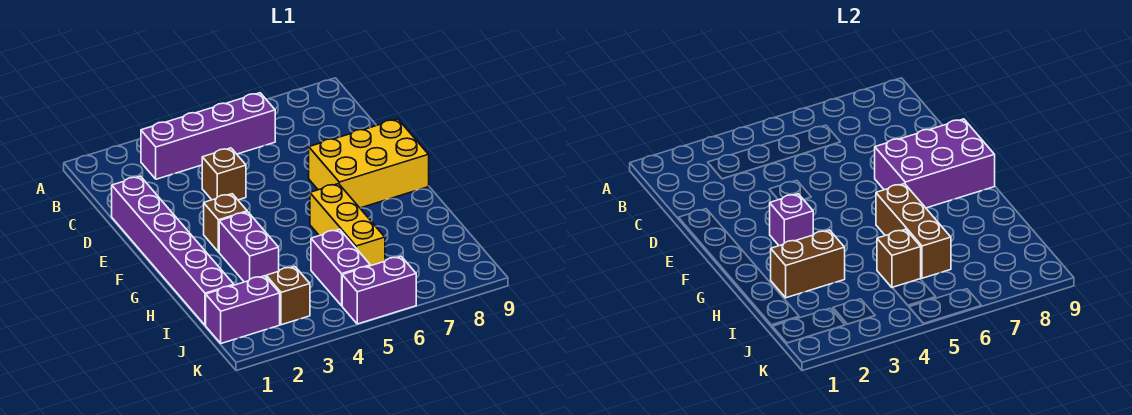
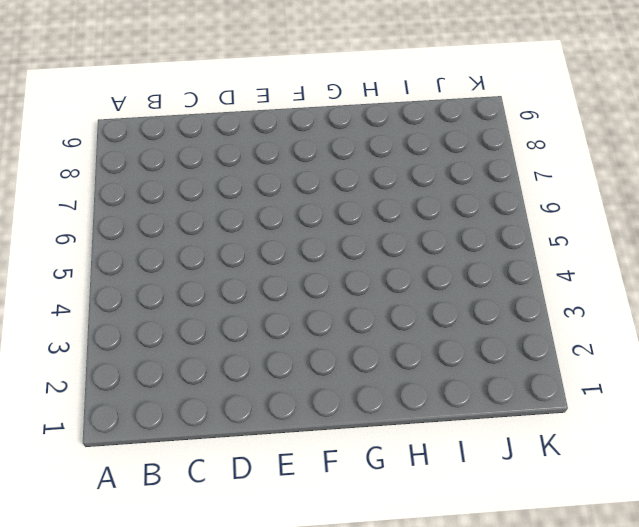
none -> purple brick B3:B6 level 1
none -> purple brick D1:I1 level 1
none -> brown brick D4 level 1

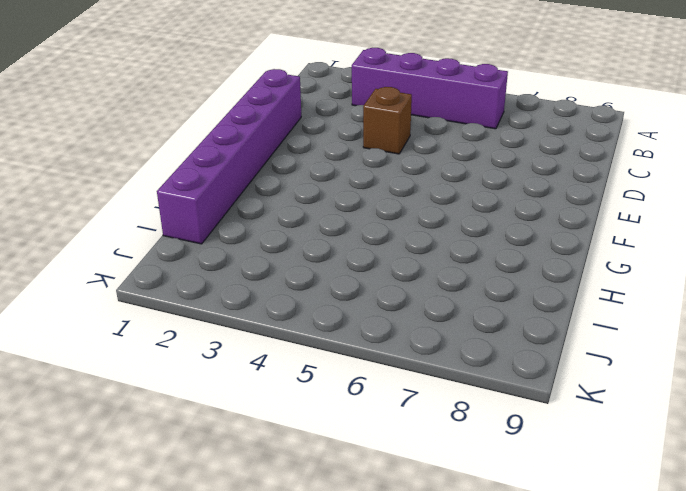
none -> yellow brick E7:F9 level 1
none -> brown brick F3 level 1
none -> purple brick G3:H3 level 1

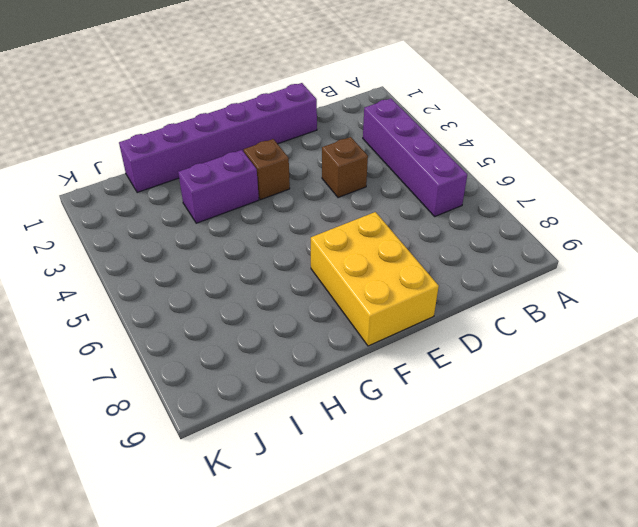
none -> yellow brick G6:I6 level 1
none -> purple brick I5:J5 level 1
none -> purple brick J1:J2 level 1

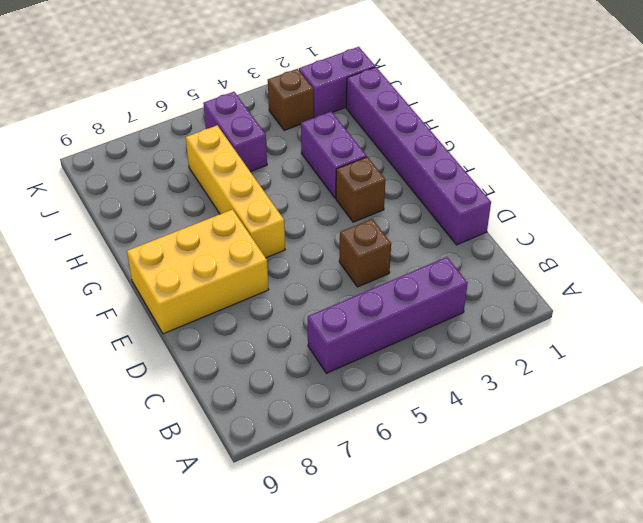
yellow brick F6:I6 level 1 -> yellow brick G6:I6 level 1
none -> purple brick K5:K6 level 1
none -> purple brick E7:F9 level 2
none -> purple brick F3 level 2

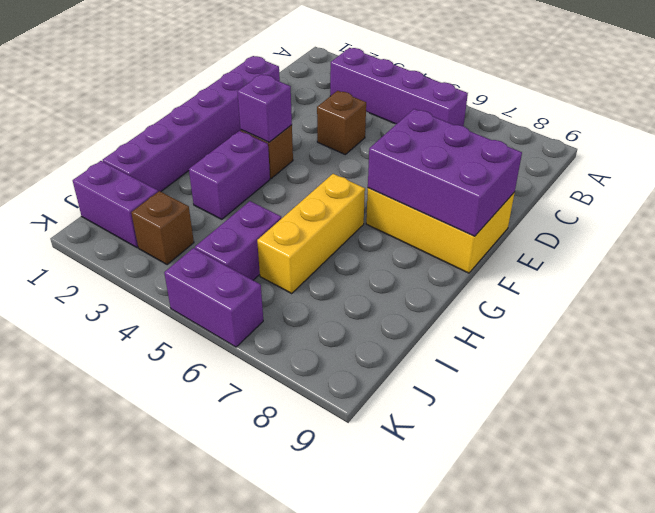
none -> brown brick G6:I6 level 2
none -> brown brick H2:H3 level 2
none -> brown brick I5 level 2

